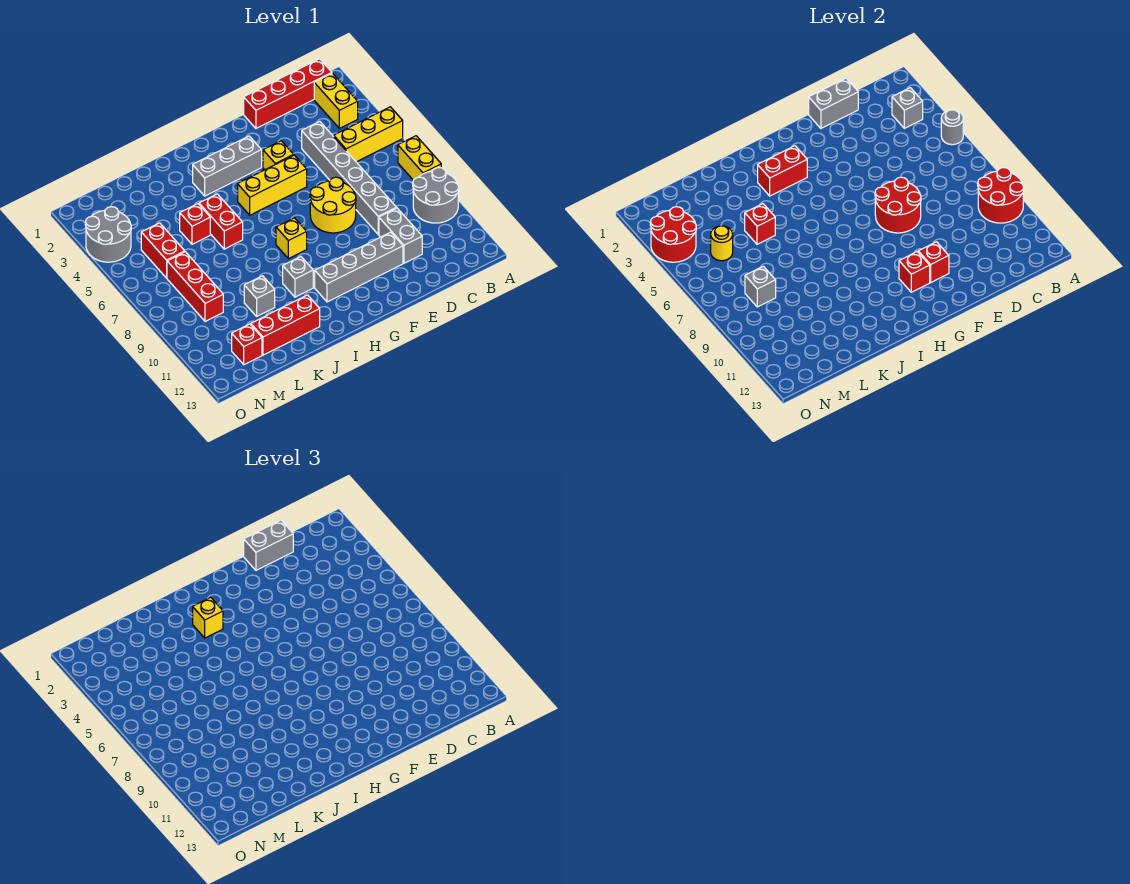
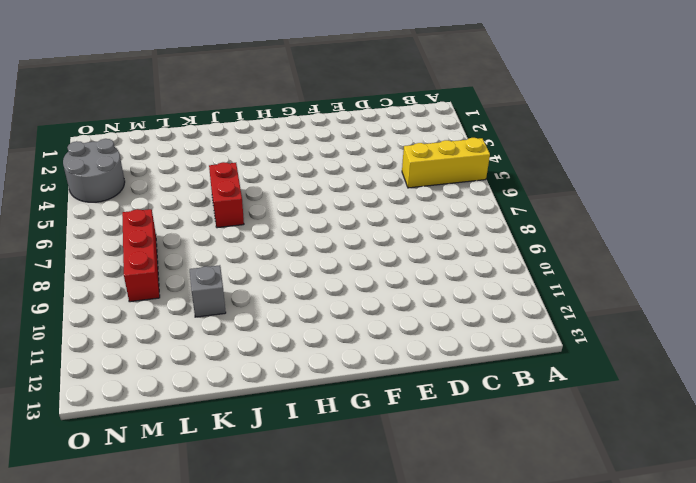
none -> yellow brick A7:A8 level 1
none -> grey round brick A9:B10 level 1
none -> red brick B1:E1 level 1
none -> yellow brick B2:B3 level 1

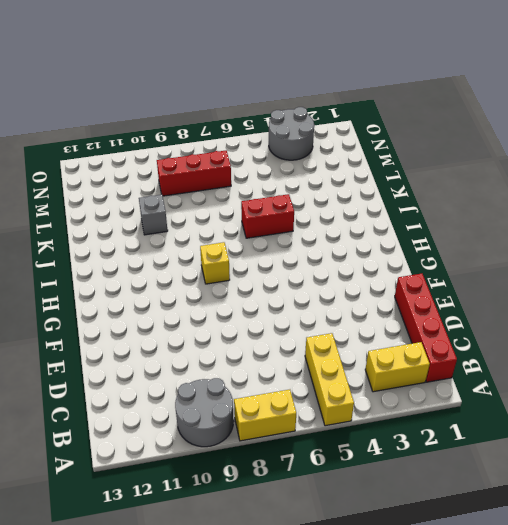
none -> grey brick D4:D9 level 1
none -> grey brick D10:D11 level 1
none -> yellow round brick E7:F8 level 1
none -> grey brick E11:H11 level 1

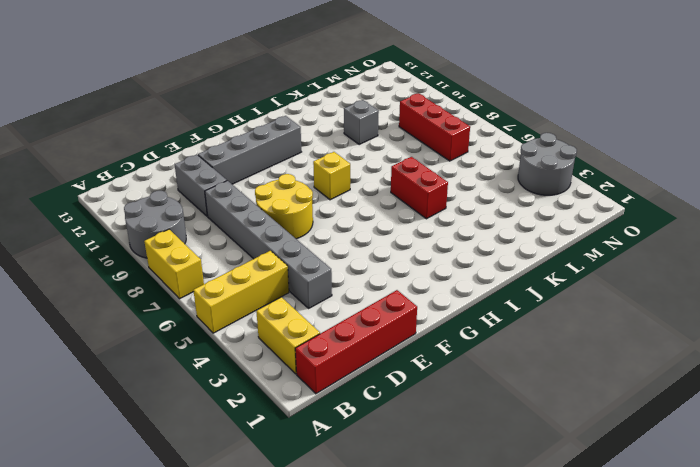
none -> yellow brick F4 level 1
none -> yellow brick F5:H5 level 1
none -> grey brick G3:I3 level 1
none -> grey brick I10 level 1

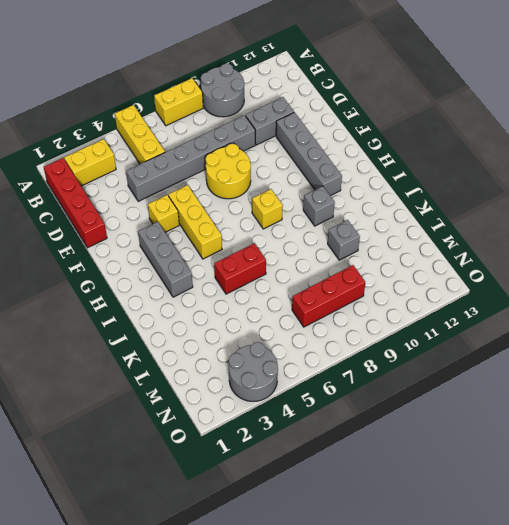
none -> red brick J12:L12 level 1
none -> red brick K5 level 1
none -> red brick M5:M6 level 1
none -> red brick M12 level 1

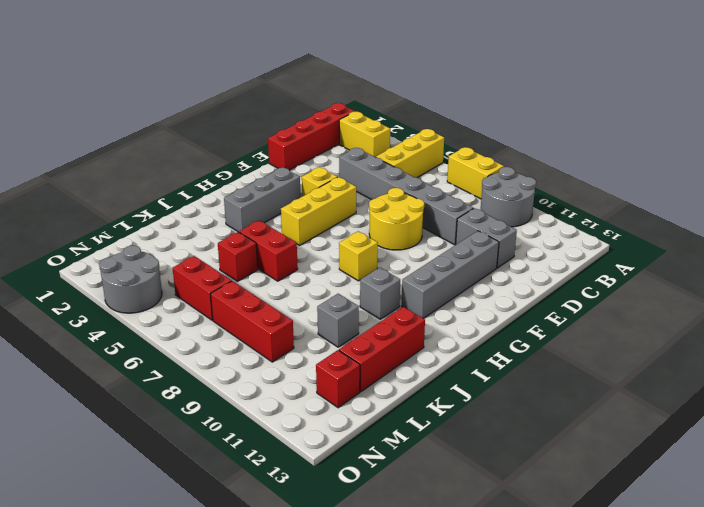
none -> grey round brick A5 level 2
none -> red round brick A9:B10 level 2
none -> grey brick B3 level 2
none -> grey brick D1:E1 level 2

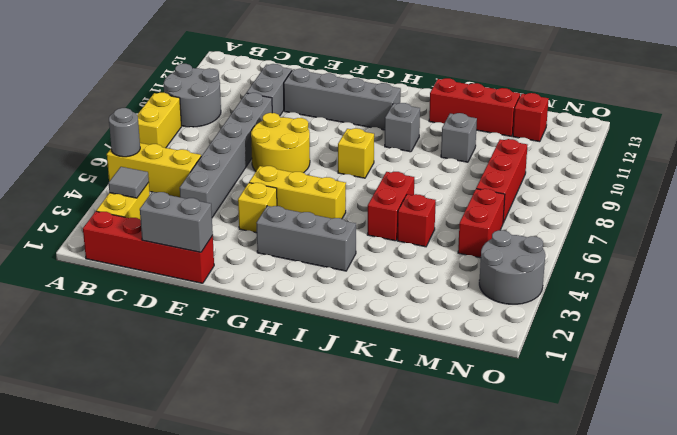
grey tile B3 level 2 -> grey brick B3 level 2
none -> red round brick A9:B10 level 2
none -> red round brick E7:F8 level 2
none -> red brick F11 level 2
none -> red brick G11 level 2

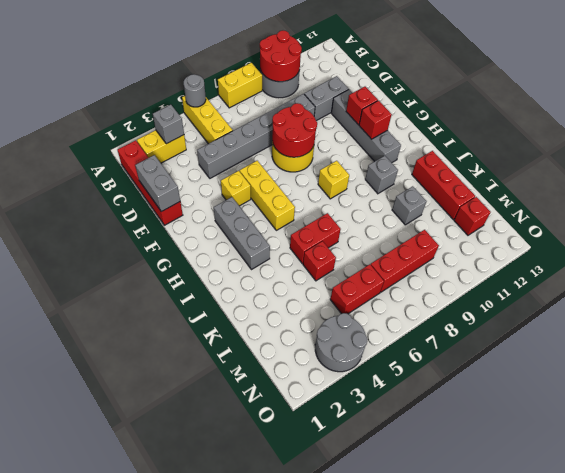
none -> red brick H3:I3 level 2
none -> red brick K5 level 2
none -> yellow round brick M5 level 2
none -> grey brick M8 level 2

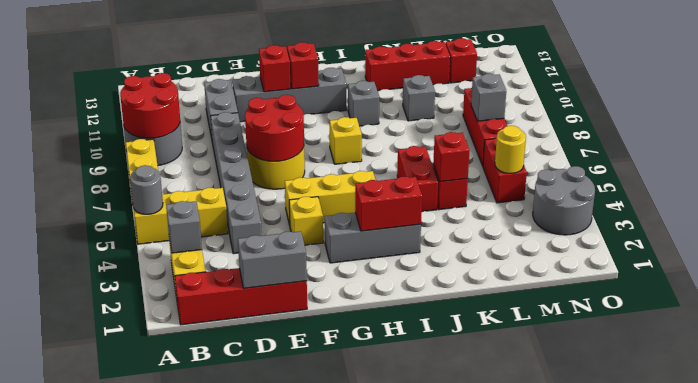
none -> red round brick N3:O4 level 2
none -> grey brick D1:E1 level 3
none -> yellow brick I3 level 3

